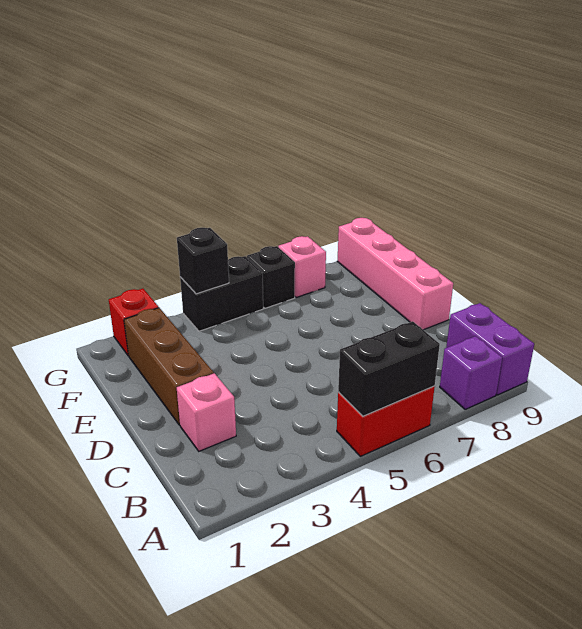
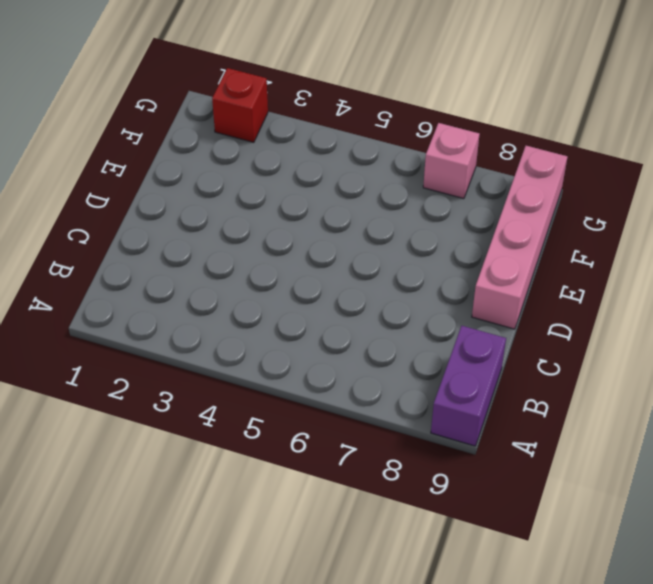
none -> red brick A5:A6 level 1
none -> purple brick A8 level 1
none -> pink brick C2 level 1

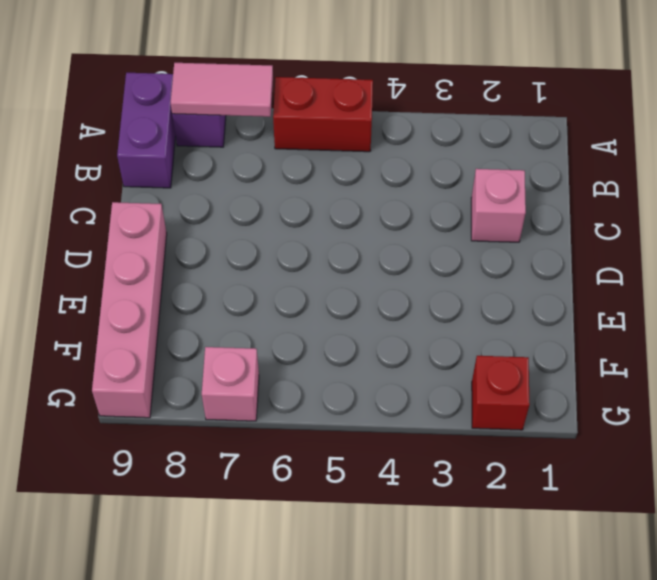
pink tile A7:A8 level 2 -> none
none -> brown brick D2:F2 level 1
none -> black brick G4:G5 level 1
none -> black brick G6 level 1

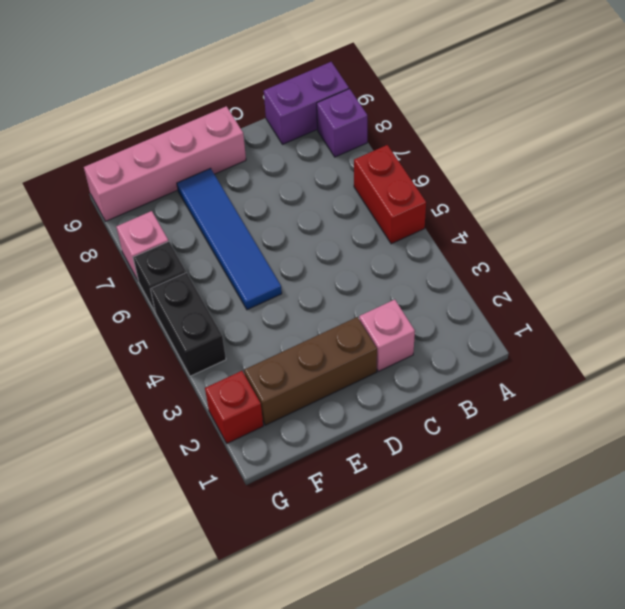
blue tile E5:E8 level 1 -> none
none -> black brick A5:A6 level 2
none -> black brick G4 level 2

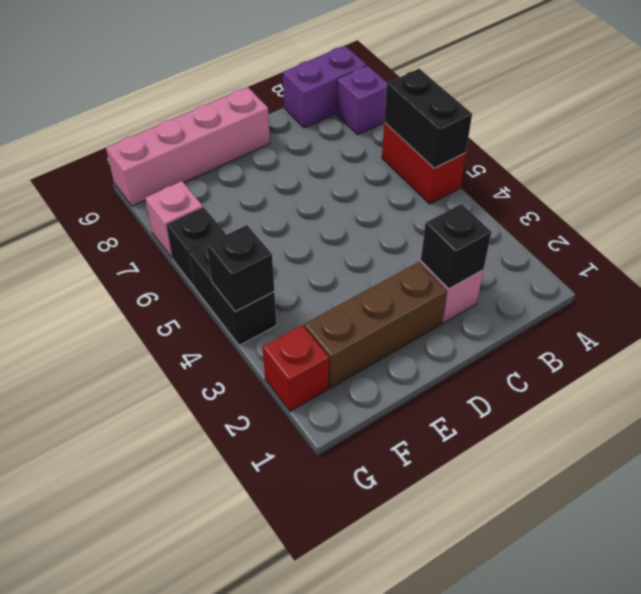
black brick C2 level 2 -> none

